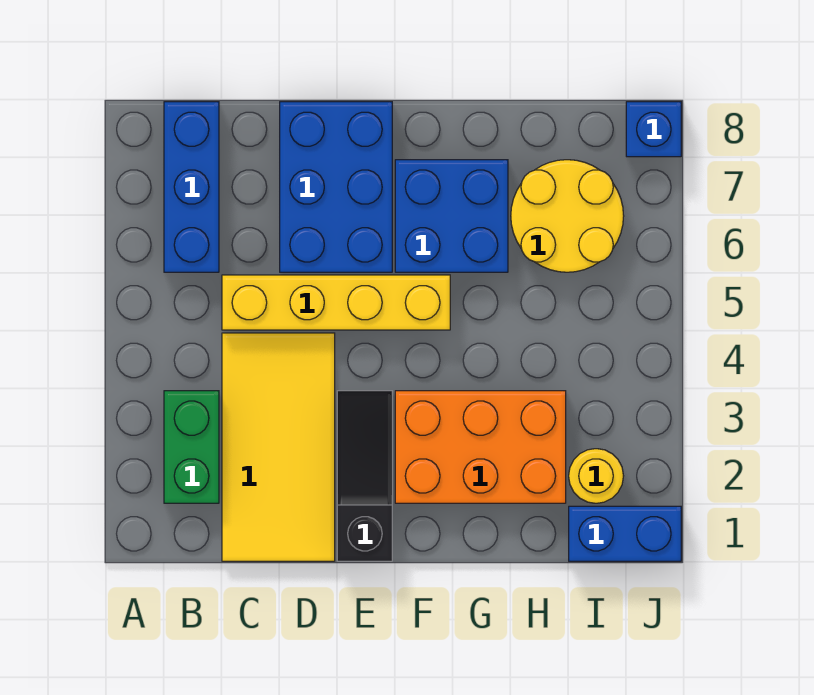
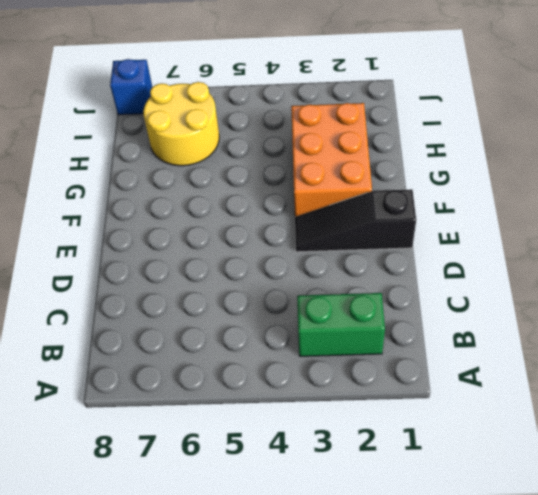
none -> blue brick B6:B8 level 1
none -> yellow tile C1:D4 level 1
none -> yellow brick C5:F5 level 1

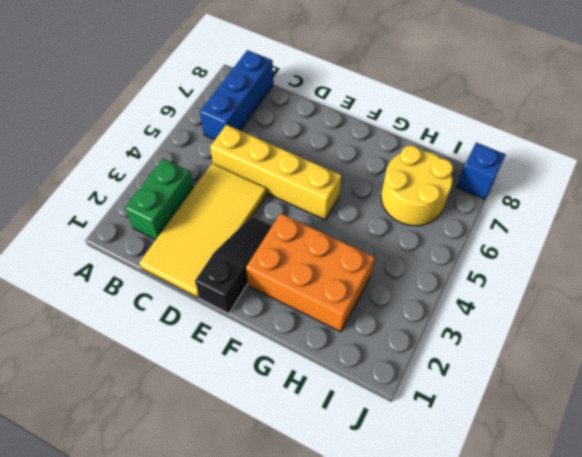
none -> blue brick D6:E8 level 1
none -> blue brick F6:G7 level 1
none -> blue brick I1:J1 level 1

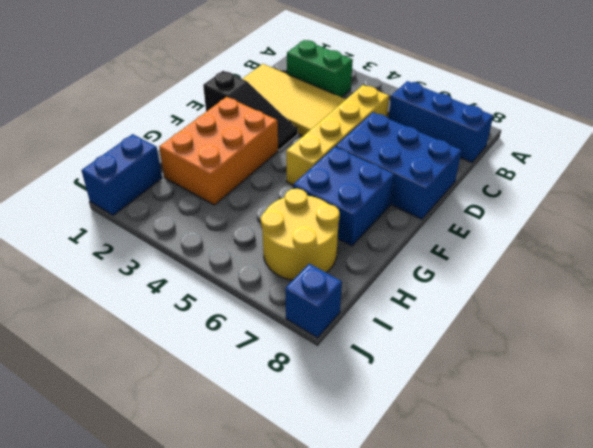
none -> yellow round brick I2 level 1

